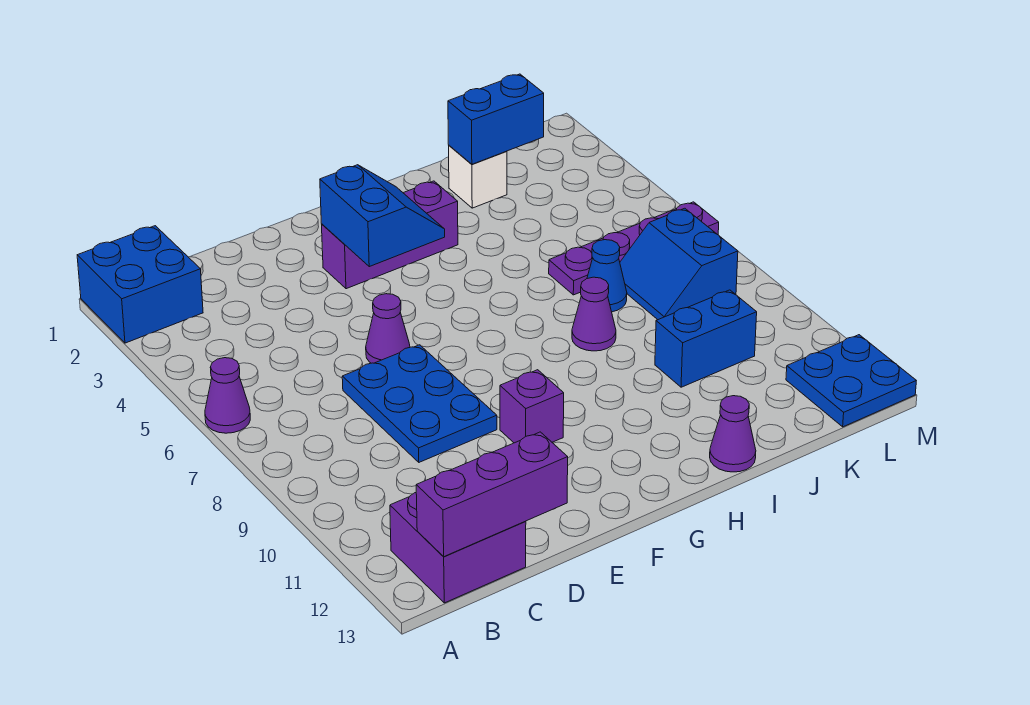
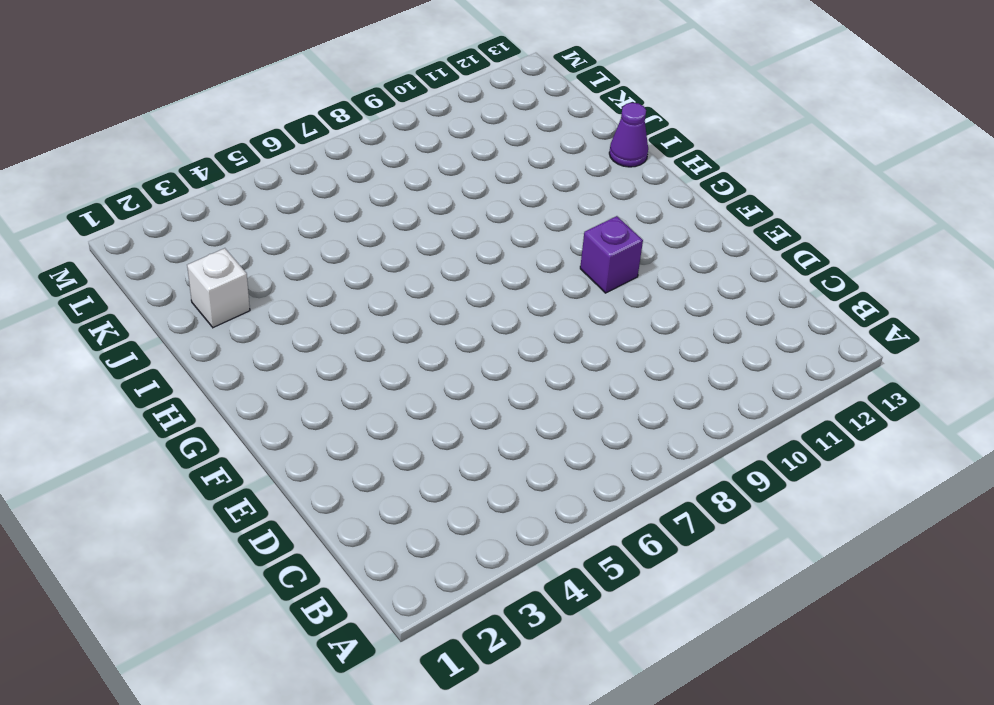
none -> blue brick A1:B2 level 1
none -> purple cone A6 level 1
none -> purple brick B12:C13 level 1

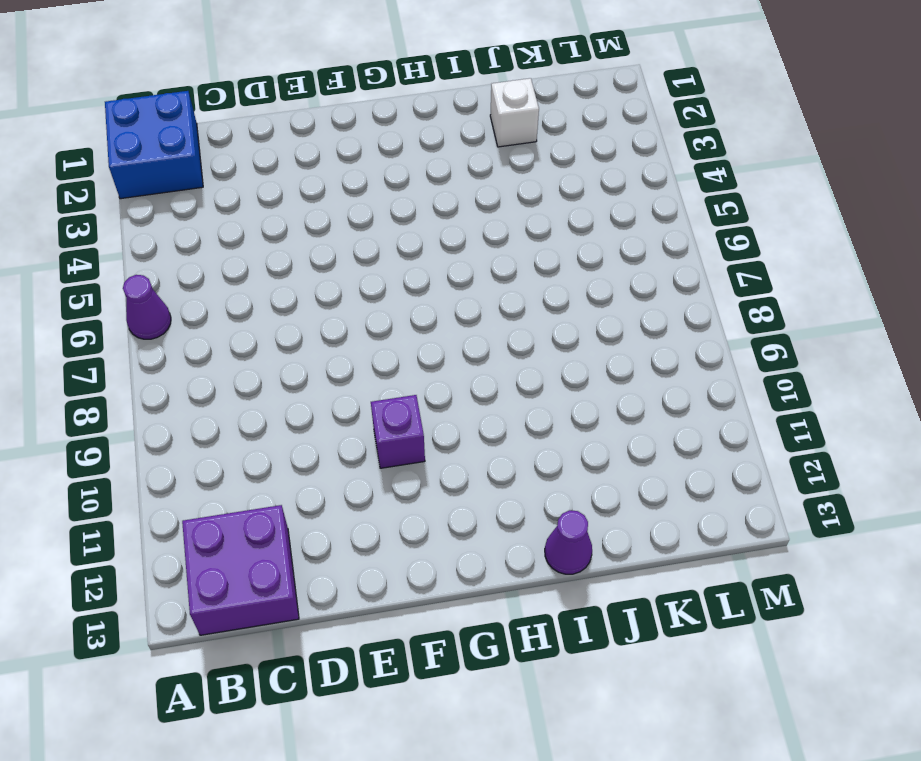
none -> blue plate D7:E9 level 1
none -> purple cone E6 level 1
none -> purple brick F3:H3 level 1

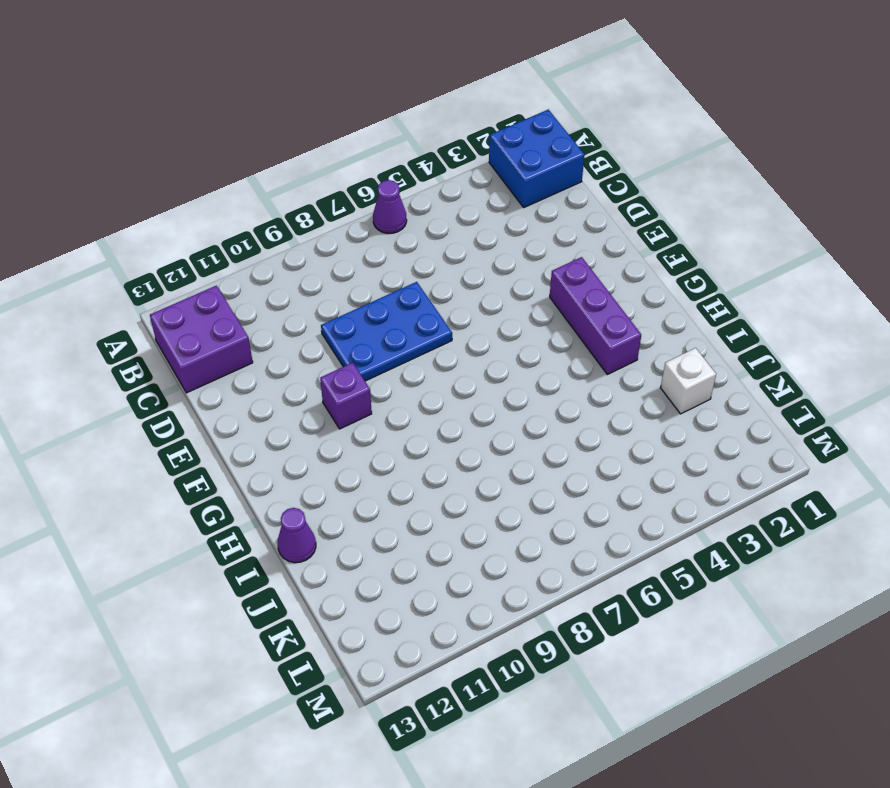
none -> purple cone E6 level 1
none -> purple cone I8 level 1
none -> purple plate J6:M6 level 1

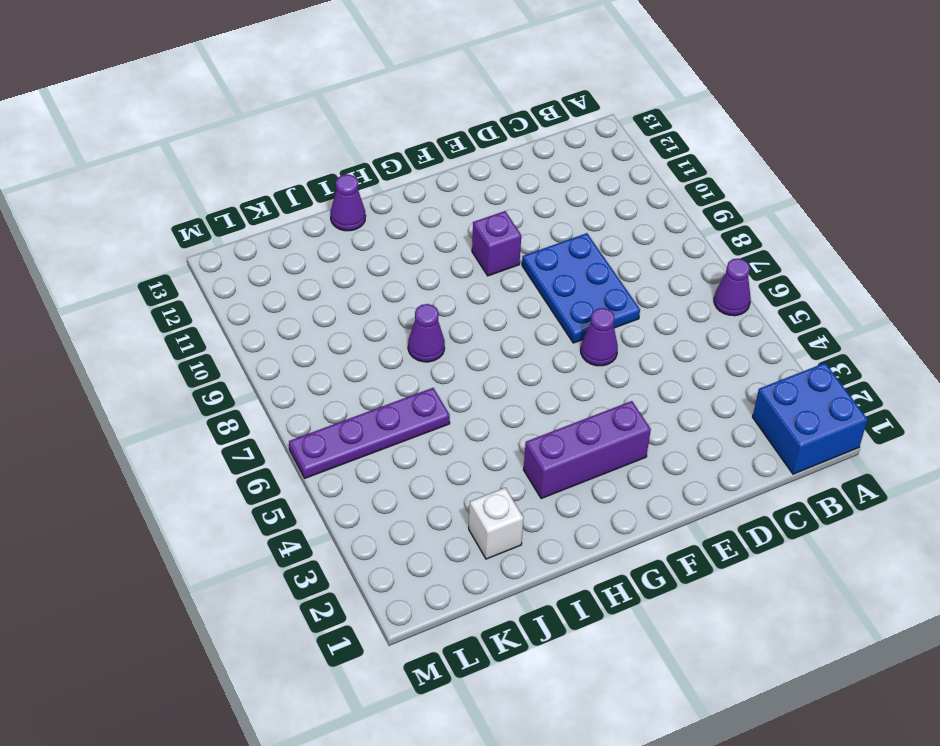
none -> purple brick B12:C13 level 1
none -> blue cone J7 level 1
none -> blue brick J10:K10 level 1

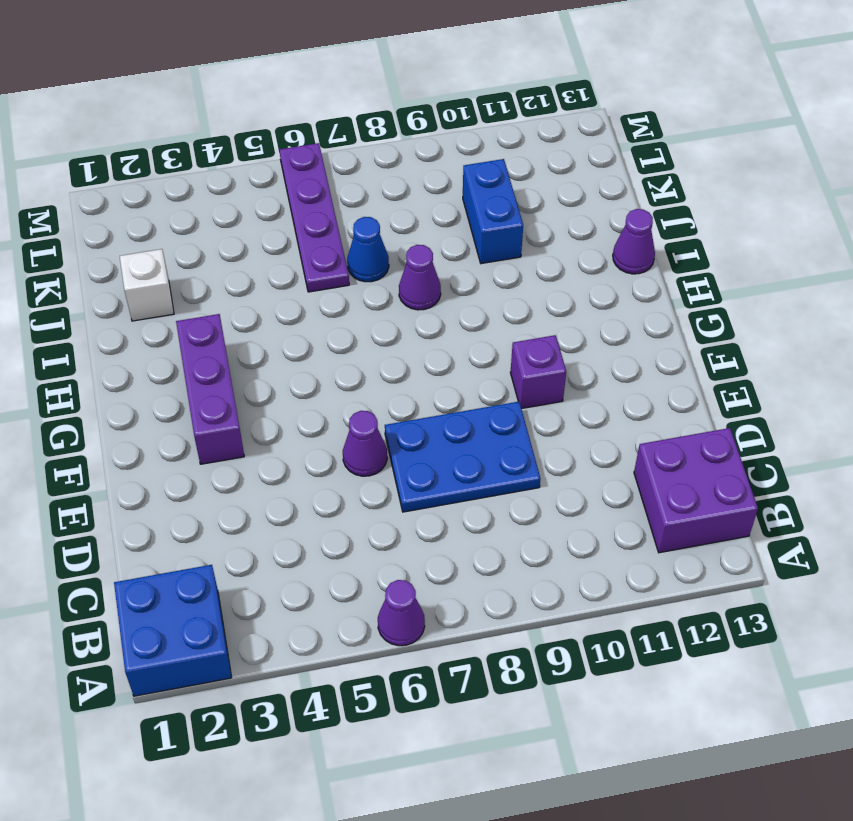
none -> blue slope K7:L8 level 1 top L
none -> blue plate L12:M13 level 1
none -> purple brick B13:D13 level 2

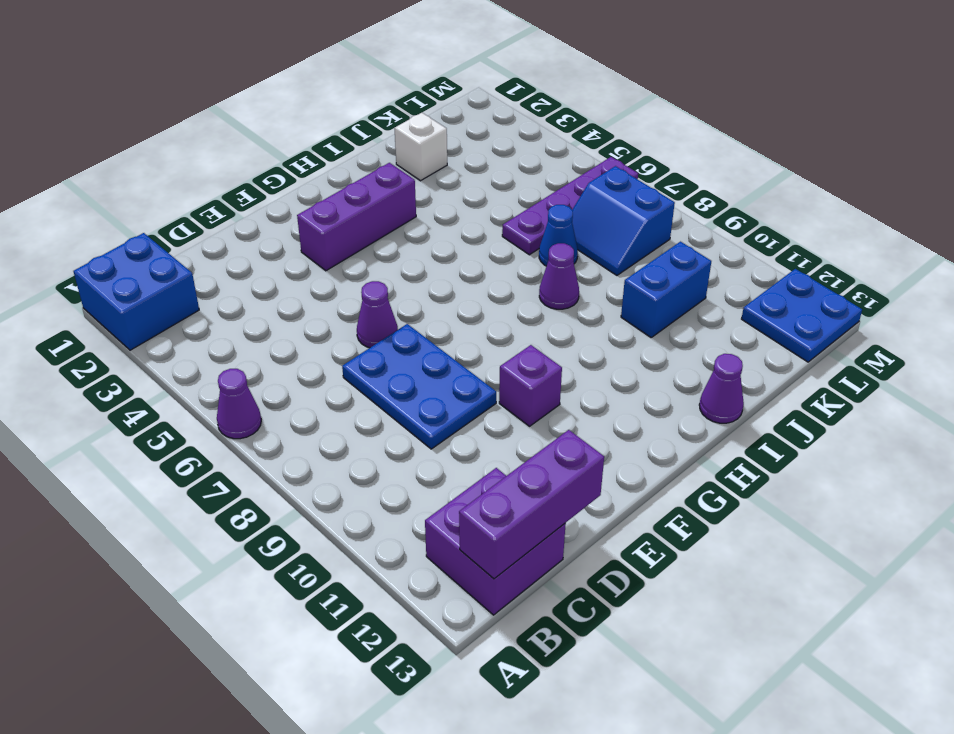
none -> blue slope F3:G4 level 2 top F
none -> blue brick J2:K2 level 2

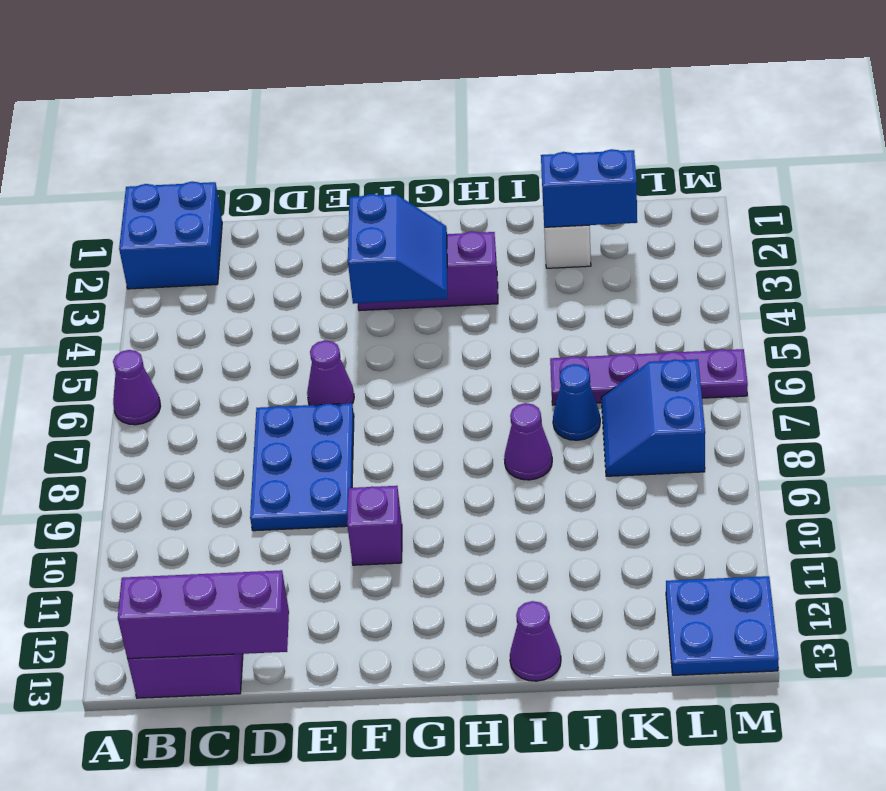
none -> blue brick J10:K10 level 1

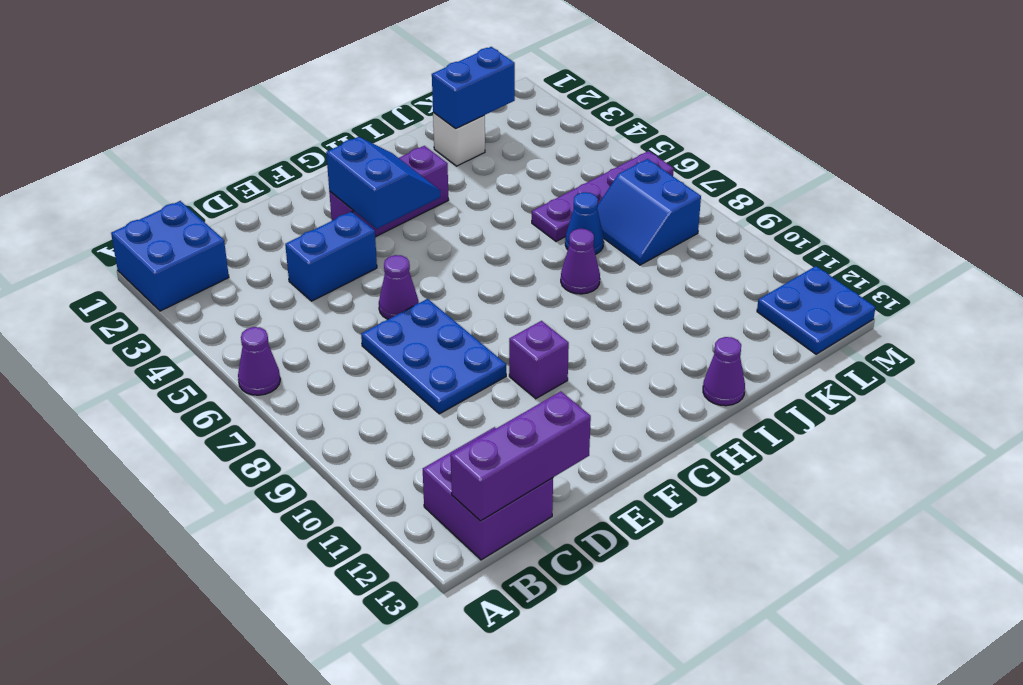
blue brick D4:E4 level 1 -> blue brick J10:K10 level 1

